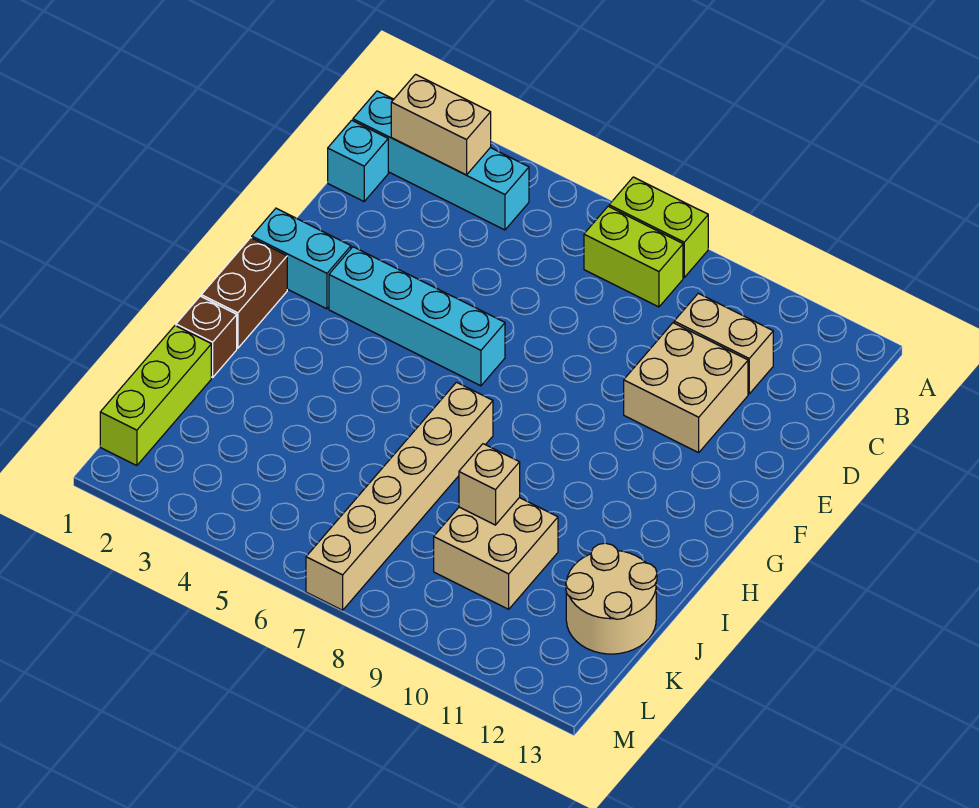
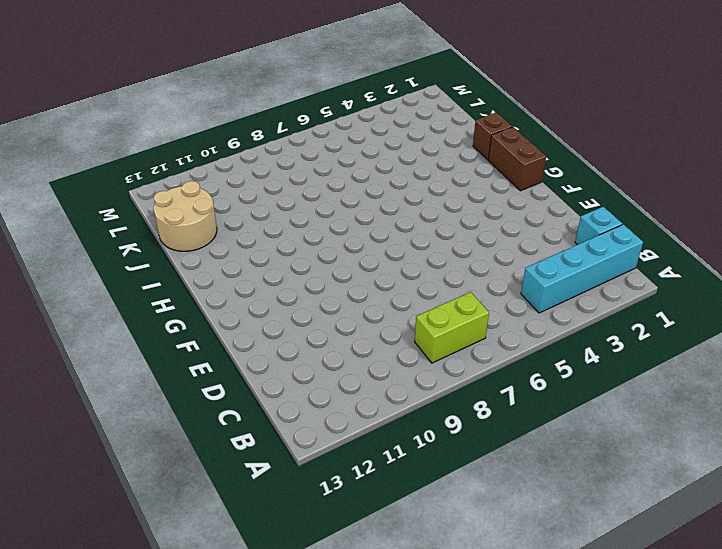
none -> lime brick A7:A8 level 1
none -> tan brick C10:C11 level 1
none -> tan brick D10:E11 level 1

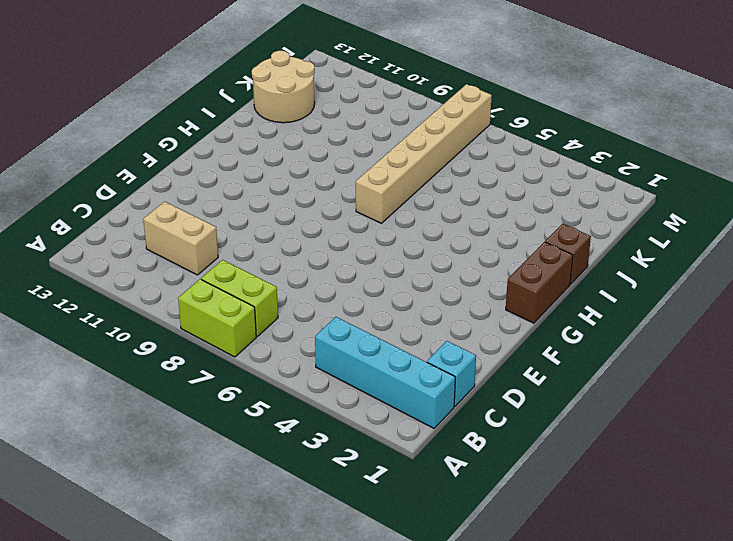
none -> tan brick D10:E11 level 1
none -> cyan brick F1:F2 level 1
none -> cyan brick F3:F6 level 1

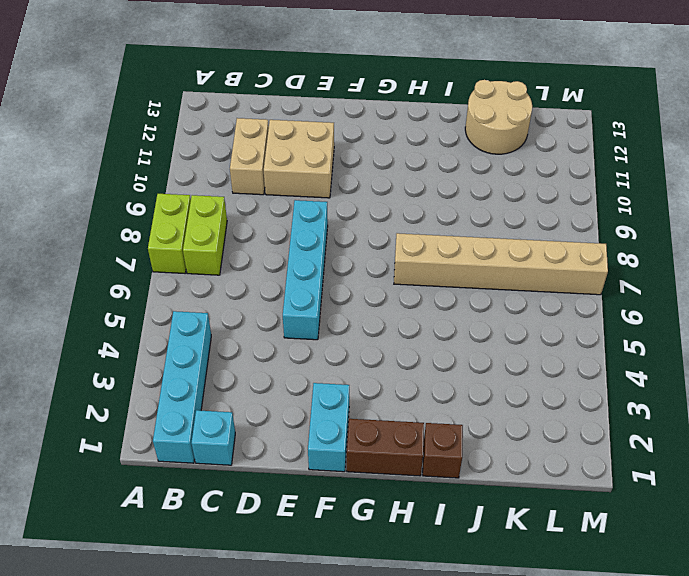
cyan brick E5:E8 level 1 -> cyan brick F3:F6 level 1
none -> lime brick J1:L1 level 1
none -> tan brick J9:K10 level 1
none -> tan brick B2:B3 level 2

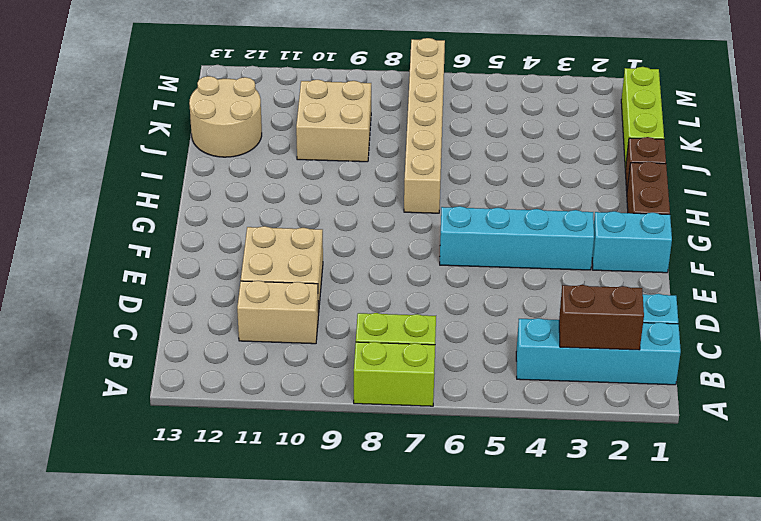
brown brick B2:B3 level 2 -> tan brick B2:B3 level 2
none -> tan brick J9 level 2

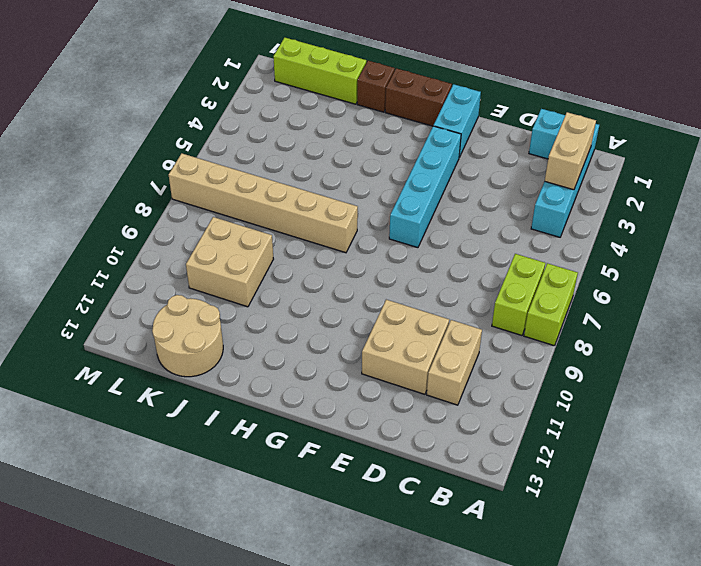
none -> tan brick J9 level 2

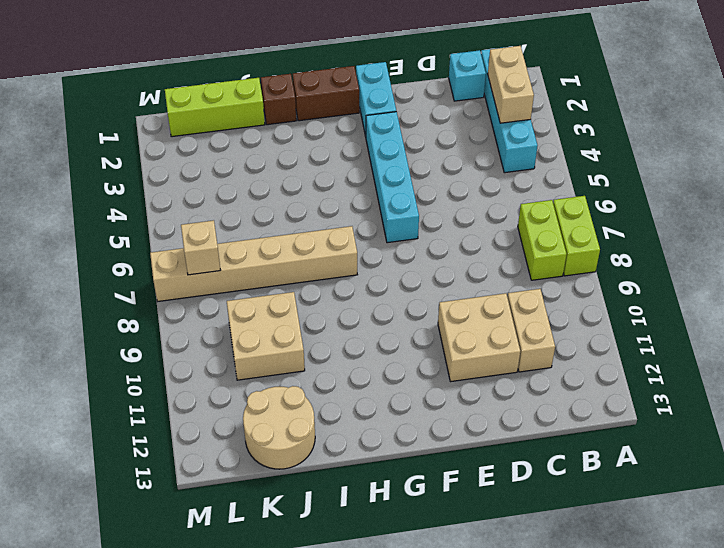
tan brick L7 level 2 -> tan brick J9 level 2

